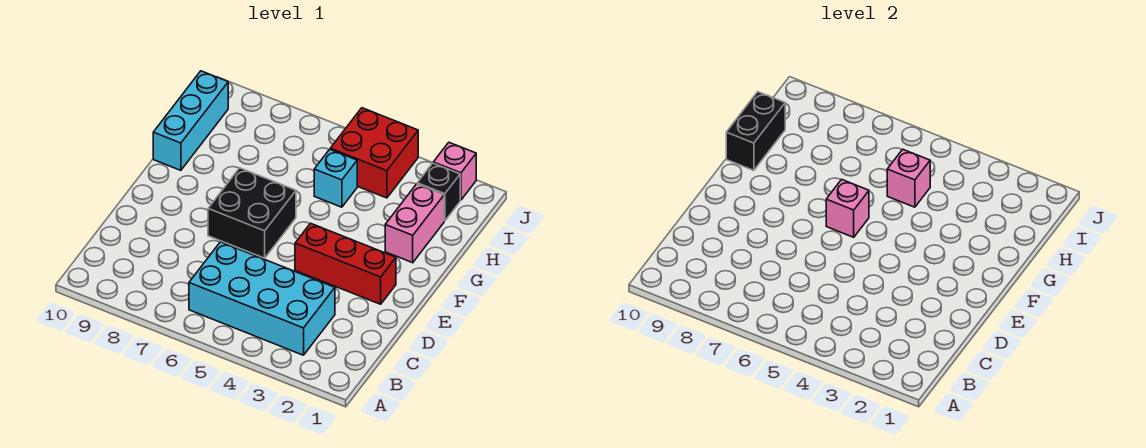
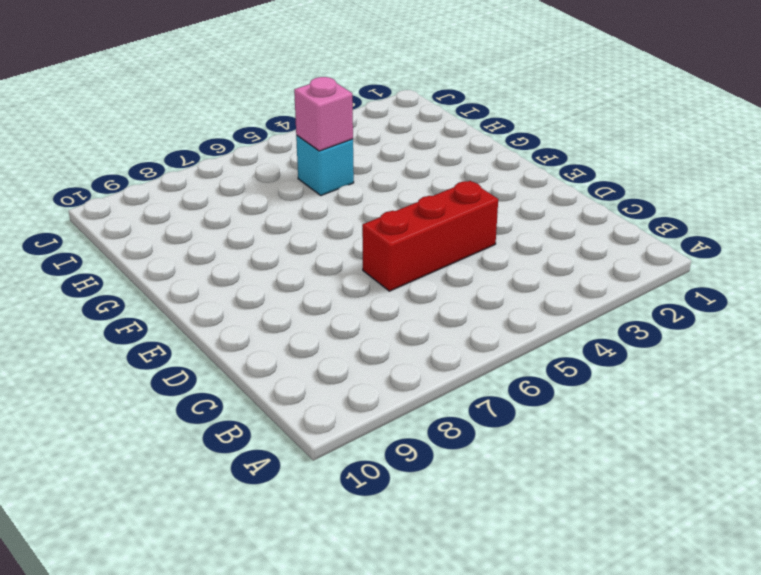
red brick D4:D6 level 1 -> red brick E2:E4 level 1
none -> cyan brick B3:C6 level 1
none -> black brick E6:F7 level 1
none -> pink brick G2:H2 level 1

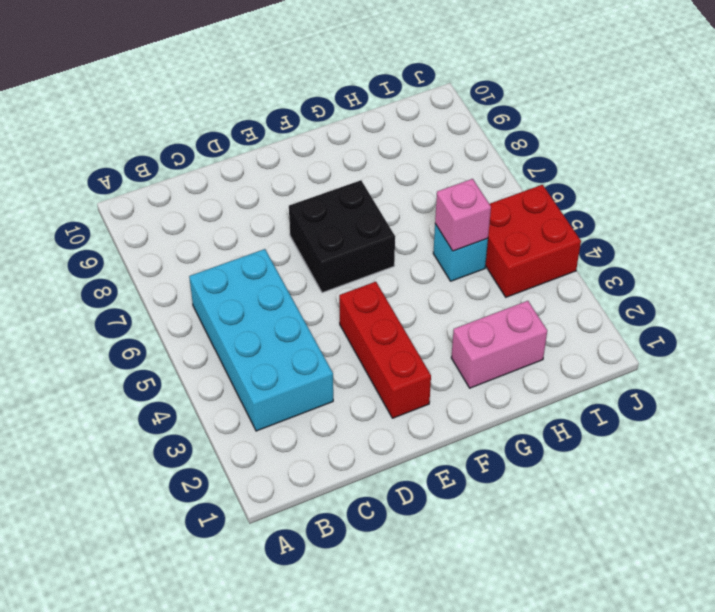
none -> cyan brick G10:I10 level 1
none -> black brick I2 level 1
none -> pink brick J2 level 1

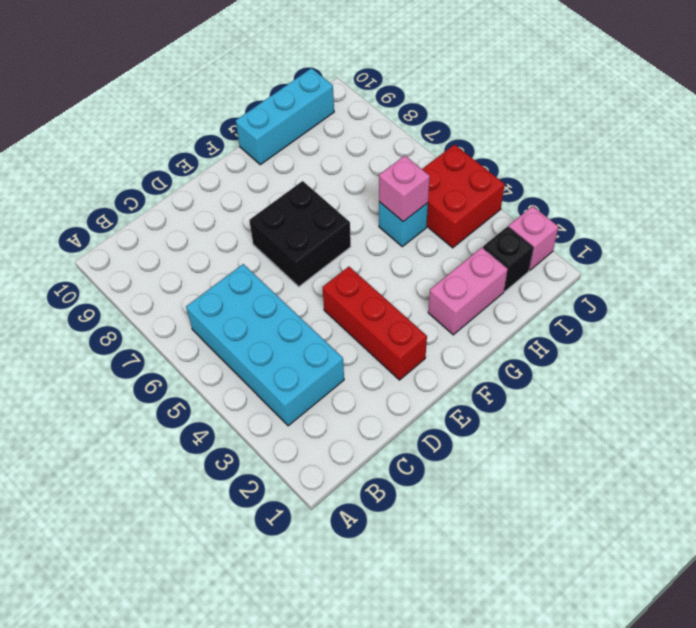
none -> pink brick F6 level 2
none -> black brick G10:H10 level 2

